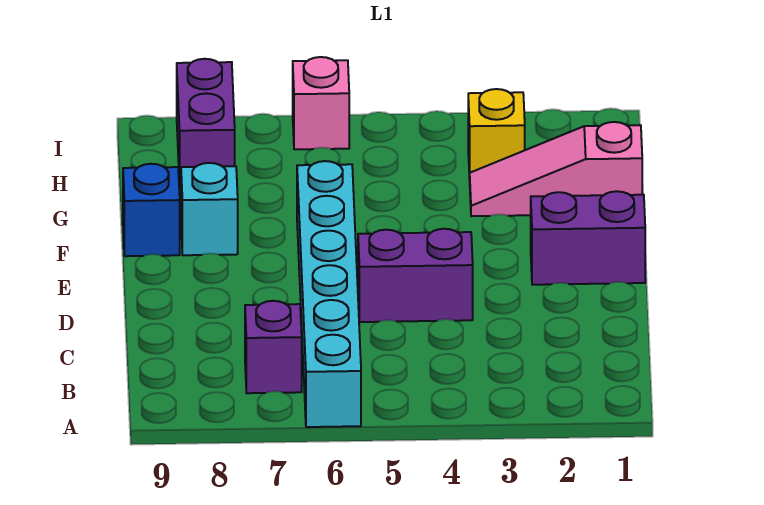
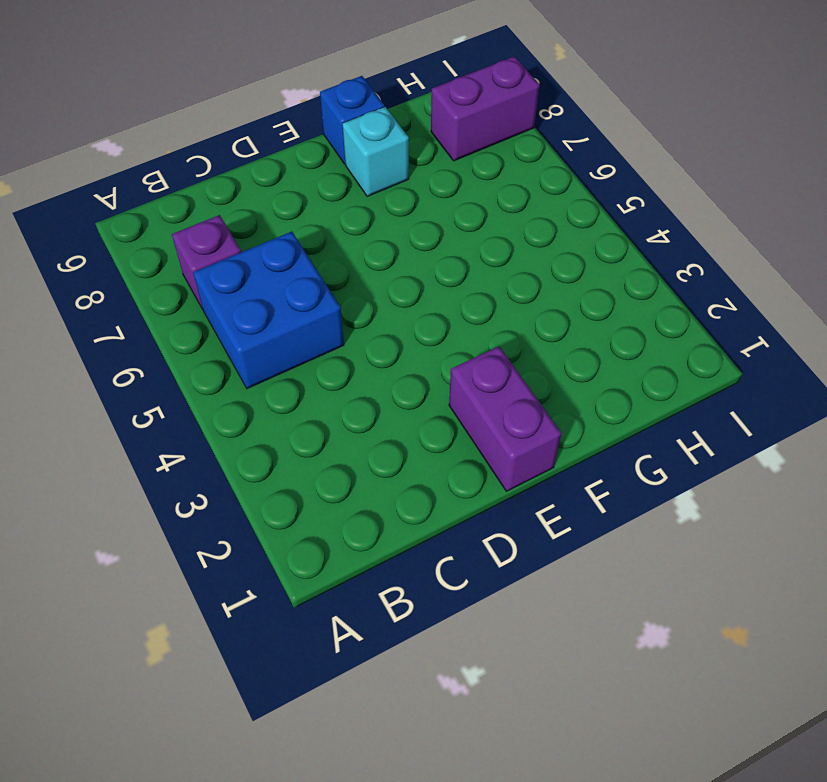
blue brick B5:C6 level 1 -> cyan brick A6:F6 level 1
none -> purple brick D4:D5 level 1
none -> pink slope G1:G3 level 1 top 1

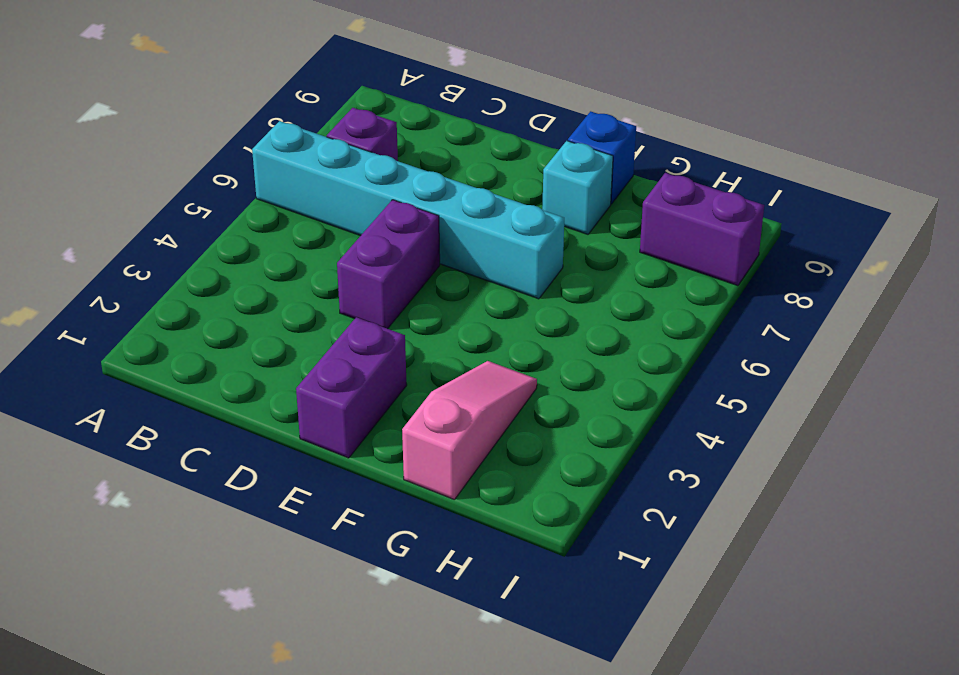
none -> yellow brick H3 level 1
none -> pink brick I6 level 1

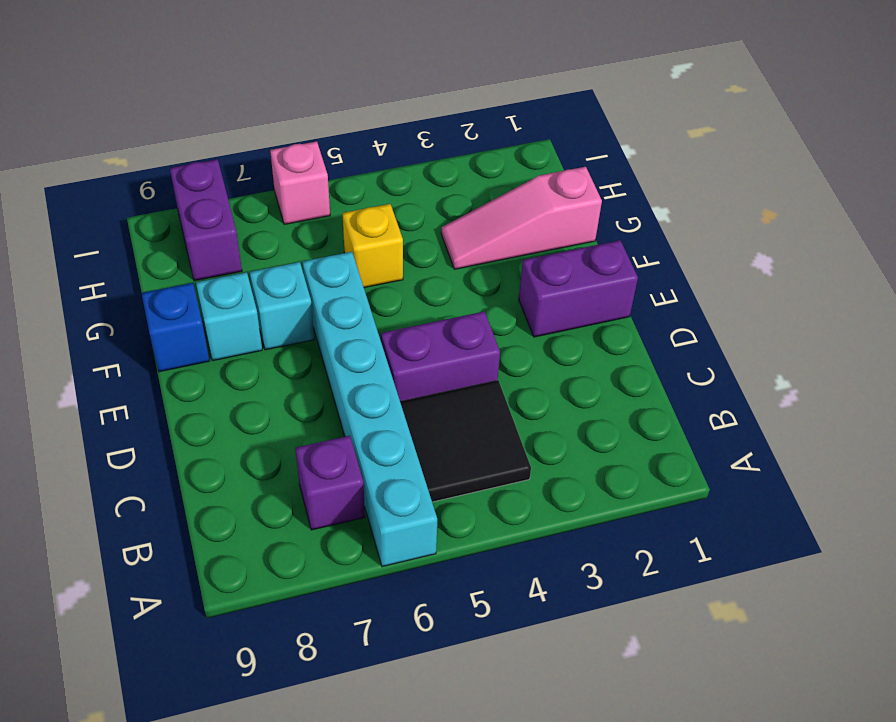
black tile B4:C5 level 1 -> none
cyan brick F7 level 1 -> none
yellow brick G5 level 1 -> yellow brick H3 level 1

